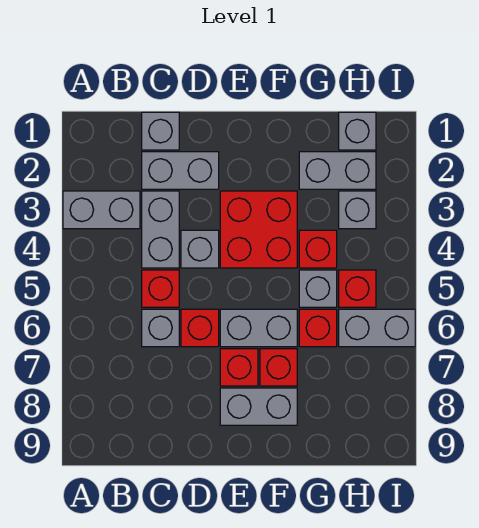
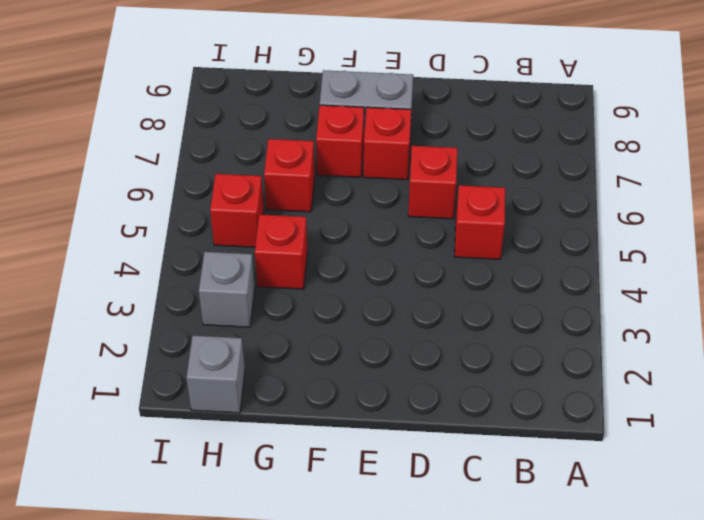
none -> grey brick A3:B3 level 1
none -> grey brick C1 level 1
none -> grey brick C2:D2 level 1

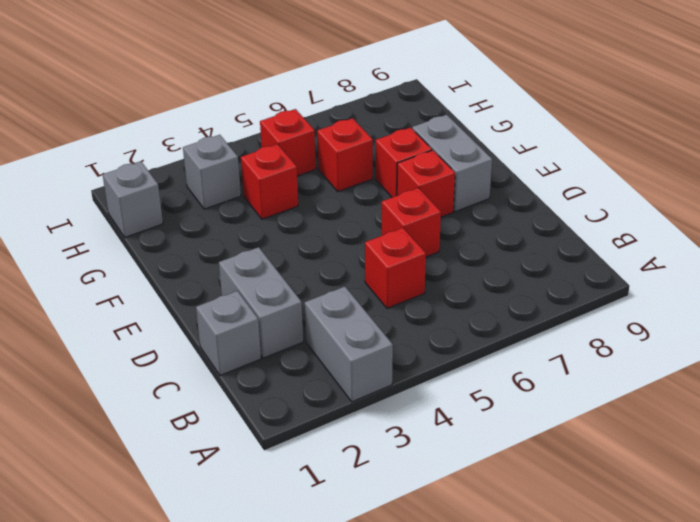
none -> grey brick C3:C4 level 1
none -> grey brick C6 level 1
none -> grey brick D4 level 1

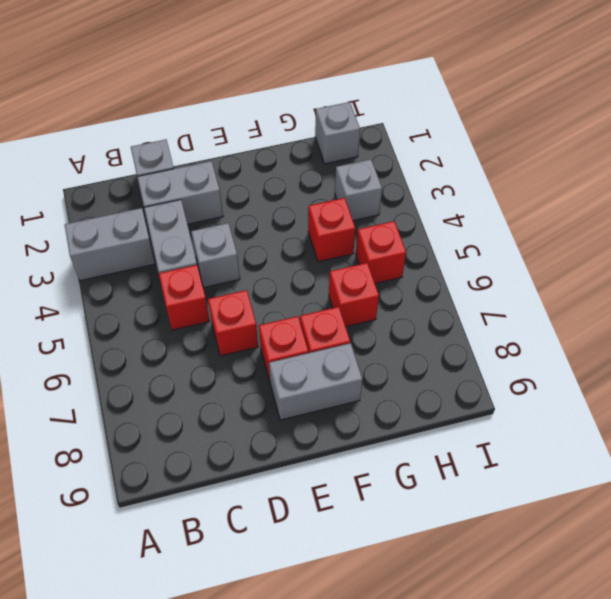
none -> grey brick C6 level 1
none -> red brick E3:F4 level 1
none -> grey brick E6:F6 level 1

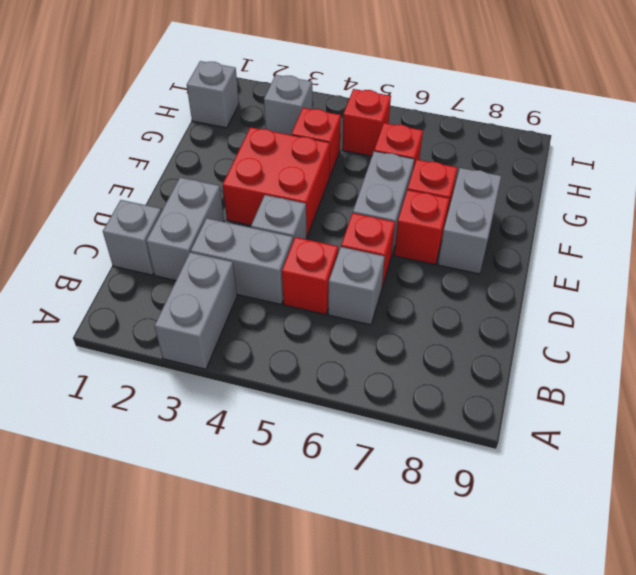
none -> grey brick G2:H2 level 1
none -> grey brick G5 level 1
none -> grey brick H6:I6 level 1

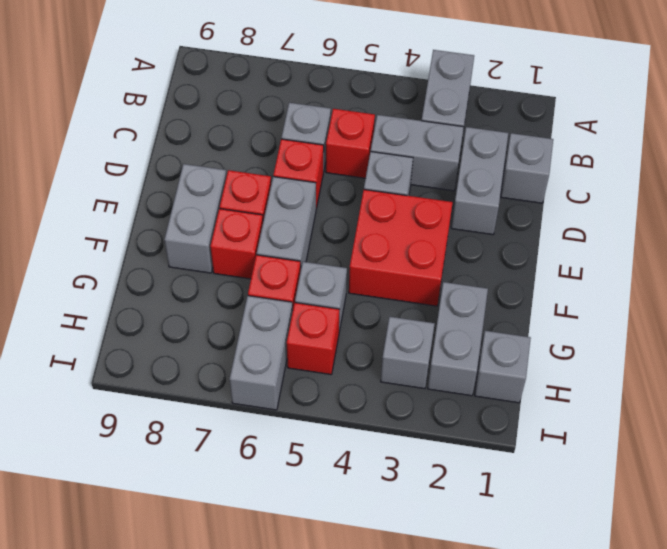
none -> red brick G4 level 1

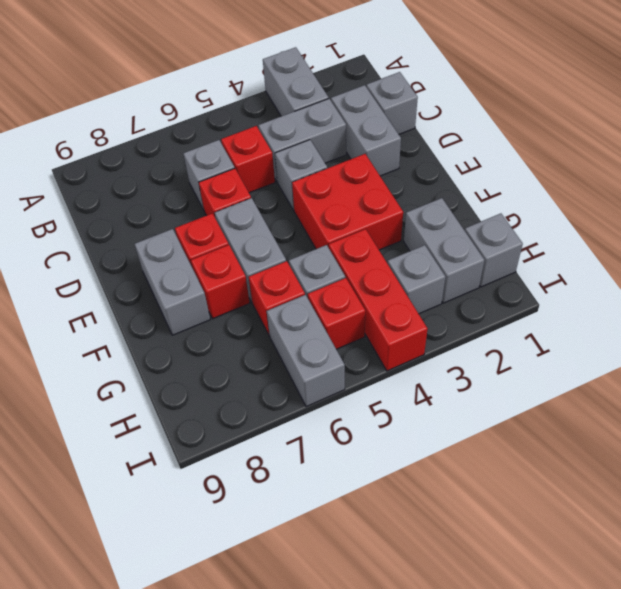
red brick G4:I4 level 1 -> red brick G4 level 1

